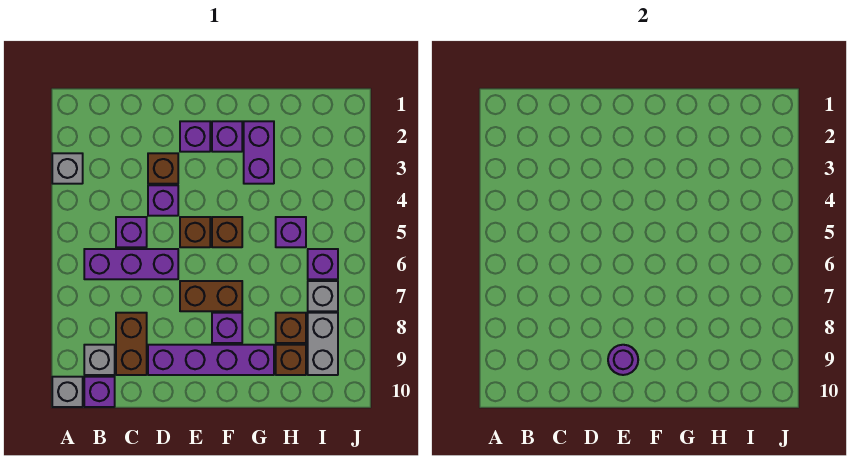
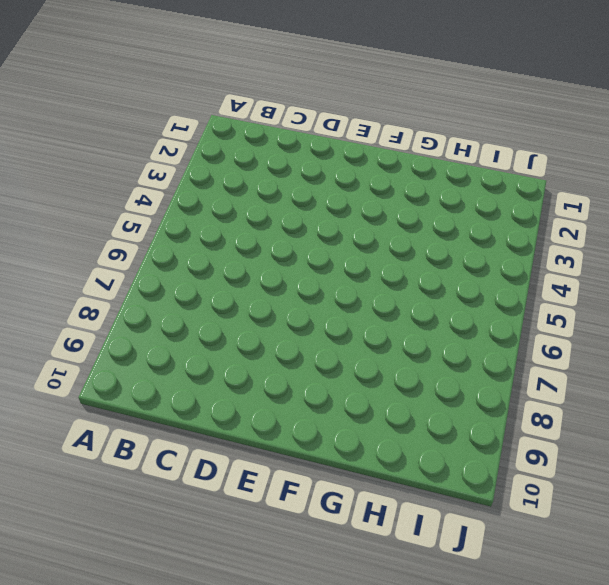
none -> grey brick A3 level 1
none -> grey brick A10 level 1
none -> purple brick B6:D6 level 1

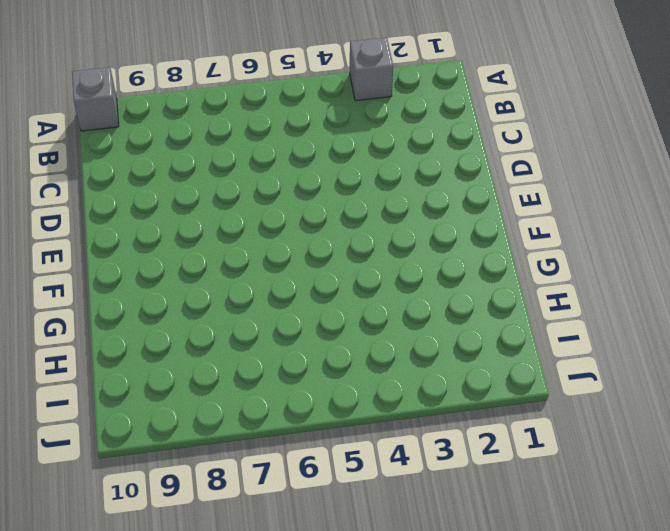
none -> purple brick B6:D6 level 1
none -> grey brick B9 level 1
none -> purple brick B10 level 1

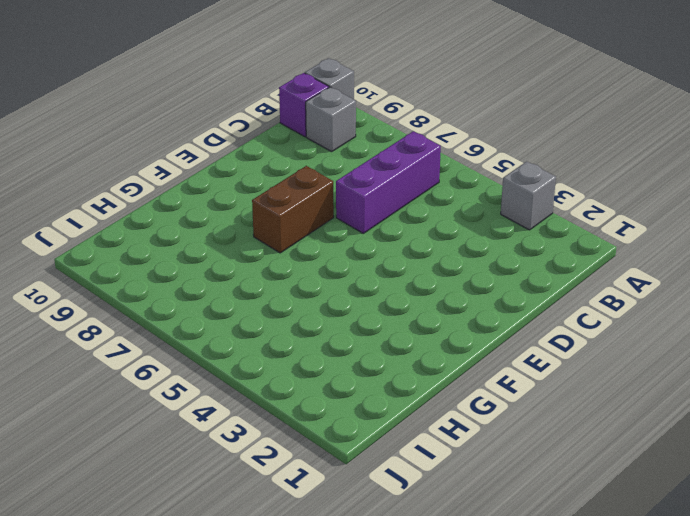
none -> purple brick C5 level 1
none -> brown brick C8:C9 level 1
none -> brown brick D3 level 1

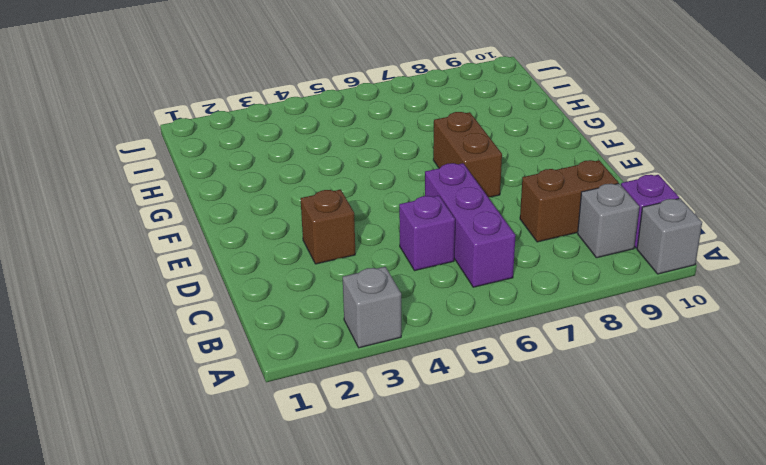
none -> purple brick D4 level 1
none -> purple brick D9:G9 level 1
none -> purple brick E2 level 1

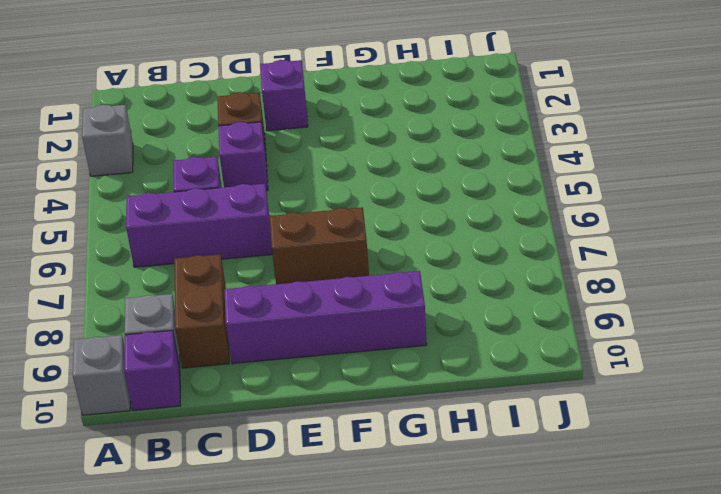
none -> brown brick E5 level 1
none -> purple brick F2 level 1
none -> brown brick F5 level 1

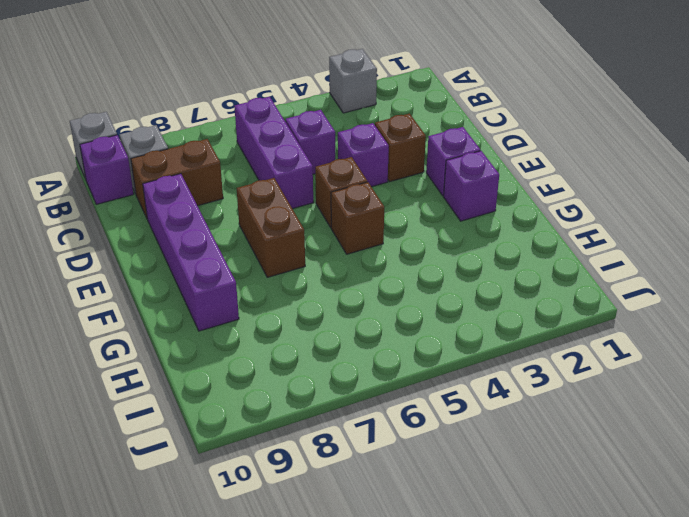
none -> purple brick F8 level 1
none -> purple brick G2:G3 level 1
none -> purple brick H5 level 1

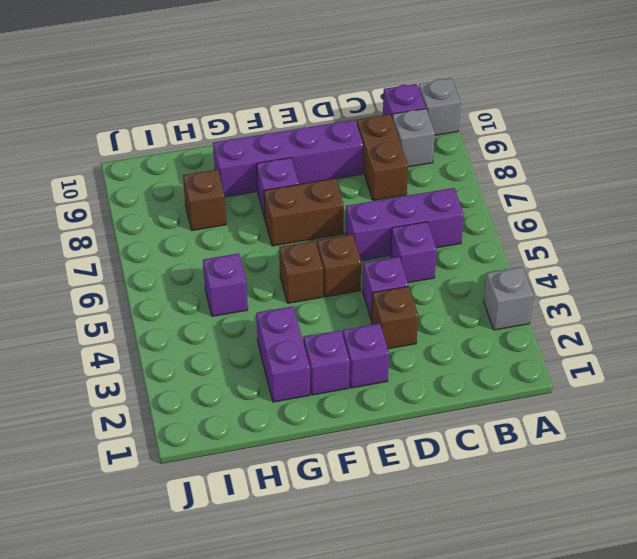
none -> brown brick H9 level 1
none -> purple brick I6 level 1
none -> grey brick I7 level 1

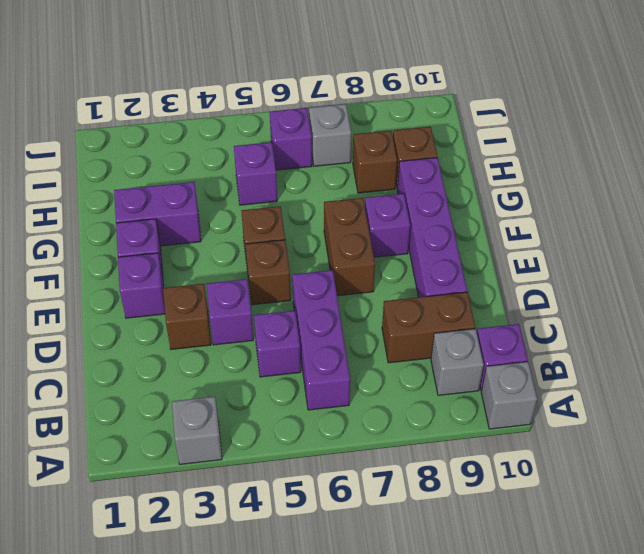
none -> grey brick I8:I9 level 1
none -> purple round brick E9 level 2

